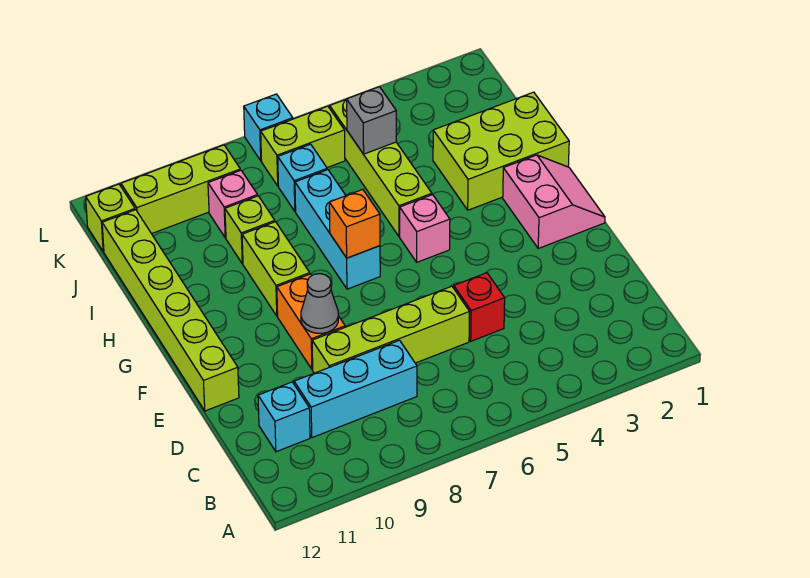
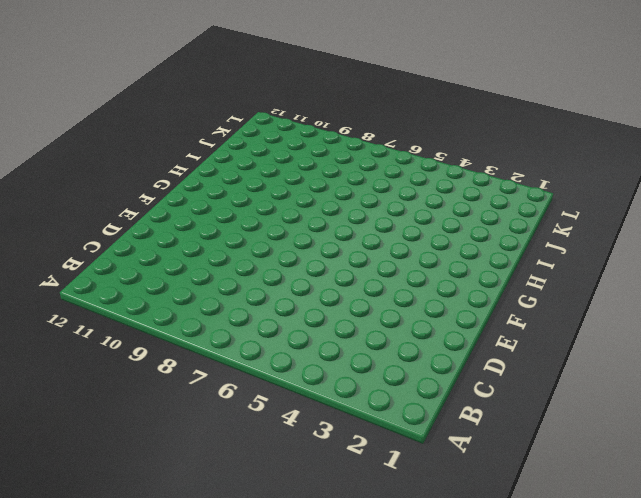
none -> cyan brick C8:C10 level 1
none -> cyan brick C11 level 1
none -> red brick D5 level 1

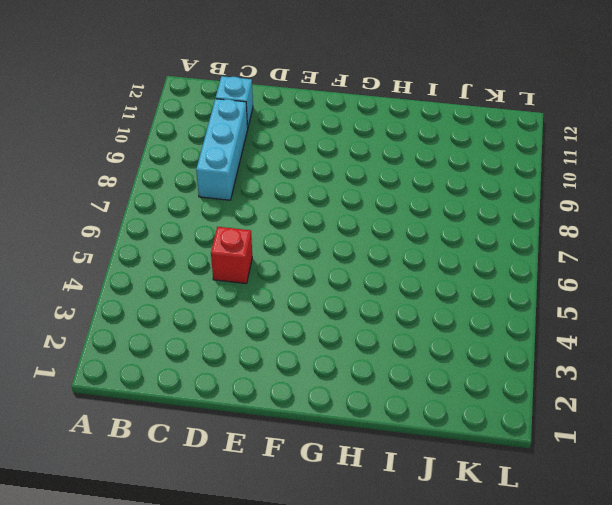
none -> lime brick D6:D9 level 1
none -> orange brick E9:F9 level 1
none -> lime brick E12:J12 level 1

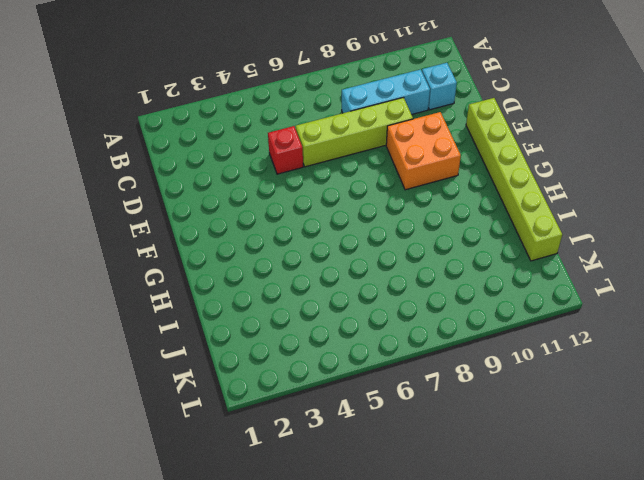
orange brick E9:F10 level 1 -> orange brick E9:F9 level 1
none -> pink slope F1:G2 level 1 top 2
none -> pink brick G5 level 1
none -> cyan brick G7:I7 level 1

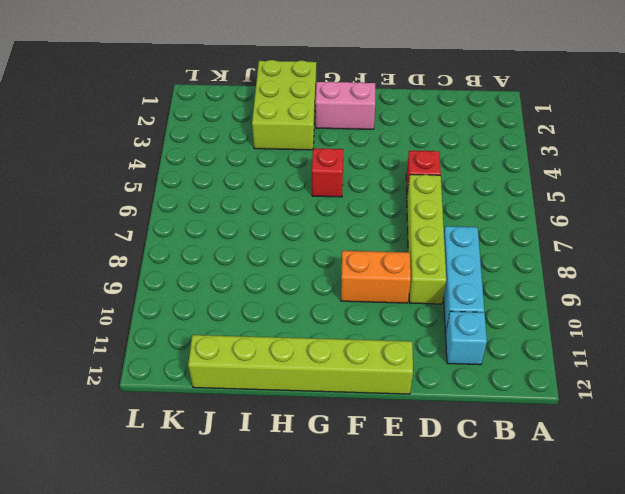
red brick G5 level 1 -> pink brick G5 level 1
none -> cyan brick G7:I7 level 1
none -> lime brick G9:H9 level 1
none -> lime brick H5:K5 level 1

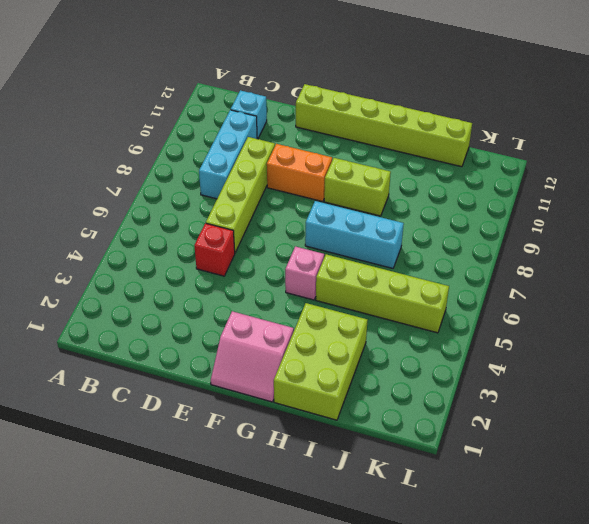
none -> lime brick I9 level 1
none -> cyan brick J7 level 1
none -> pink brick J9 level 1

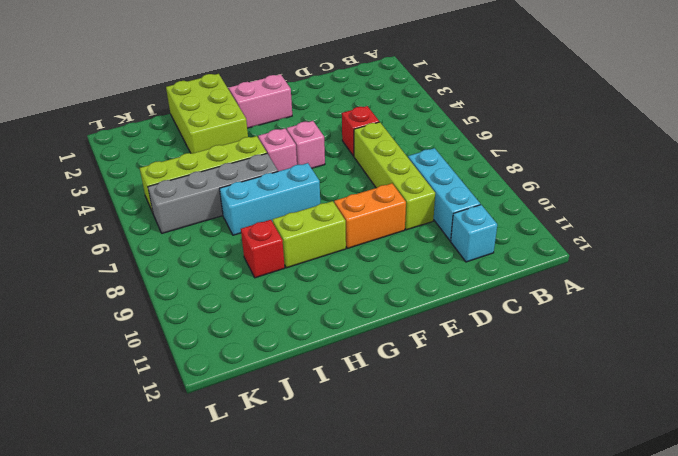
pink brick F5 level 1 -> pink brick J9 level 1
grey brick H6:K6 level 1 -> lime brick K6:K7 level 1
red brick I9 level 1 -> lime brick I9 level 1
none -> lime brick E12:J12 level 1
none -> cyan brick J7 level 1
none -> lime brick K9:K11 level 1

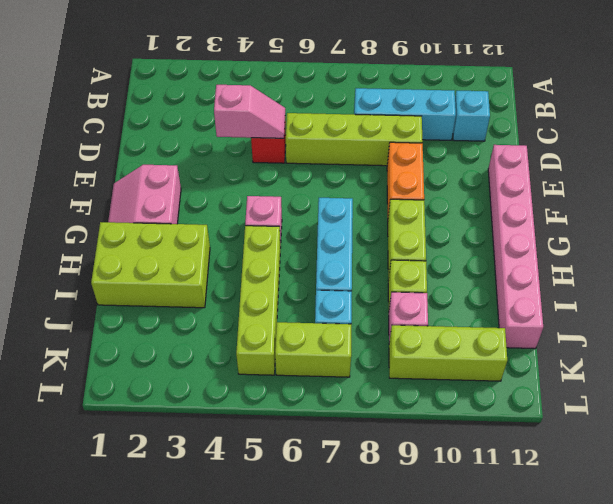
pink slope D4:D5 level 2 top 4 -> none
pink brick E12:J12 level 1 -> lime brick E12:J12 level 1
none -> lime brick K12 level 1
none -> cyan brick L7 level 1
none -> grey cone E9 level 2

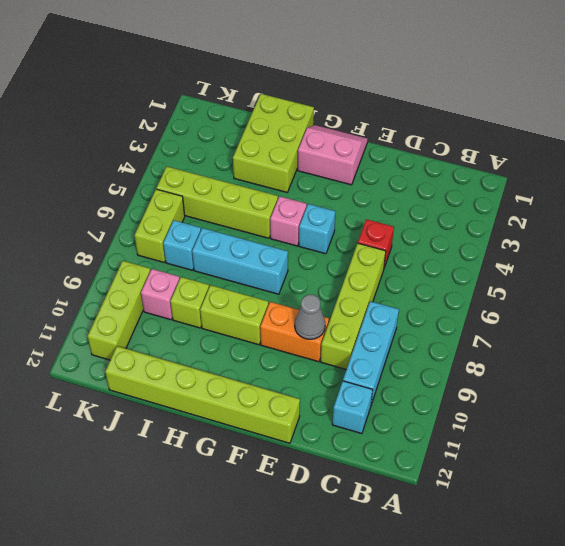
cyan brick F5 level 1 -> cyan brick L7 level 1
none -> lime brick K12 level 1
none -> orange brick G7 level 2
none -> grey brick J5 level 2

